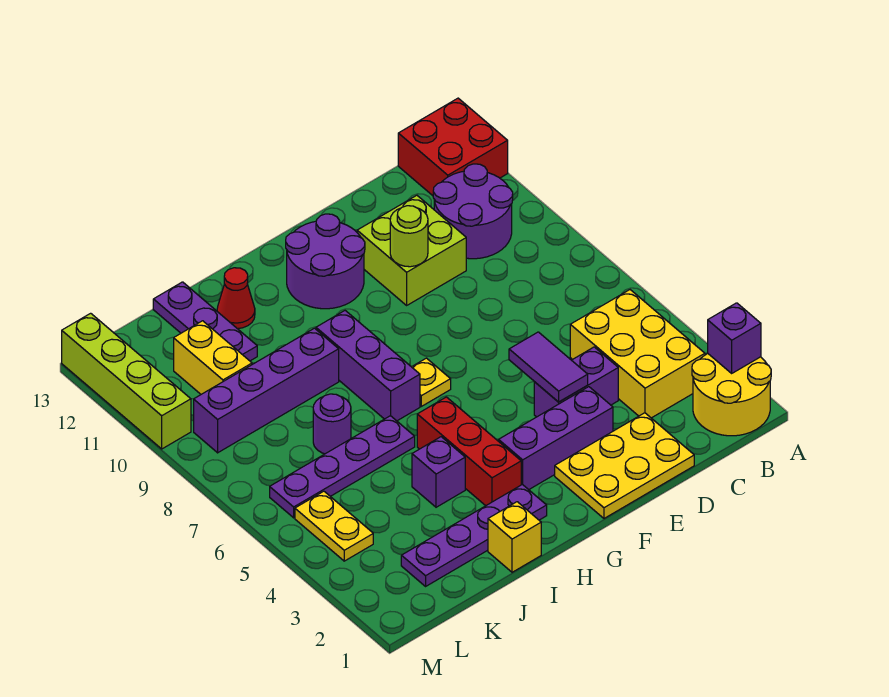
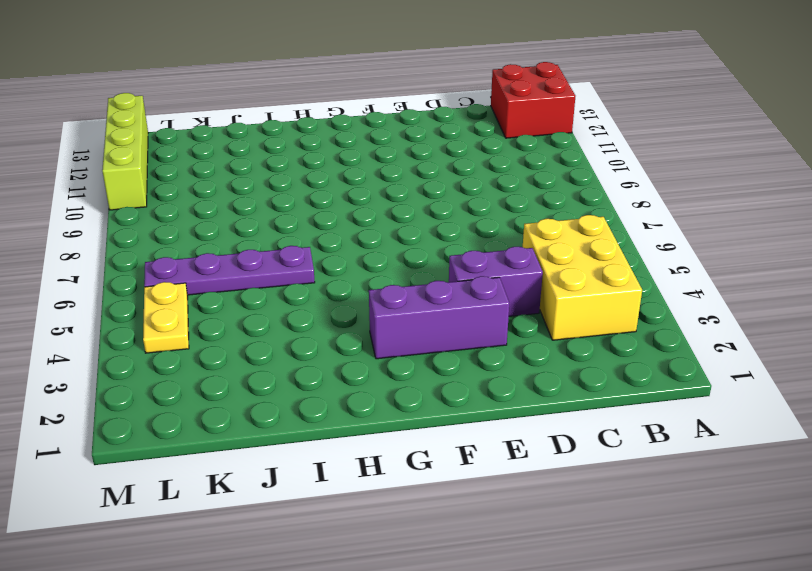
none -> yellow round brick A1:B2 level 1
none -> purple round brick B10:C11 level 1
none -> yellow plate D1:F2 level 1

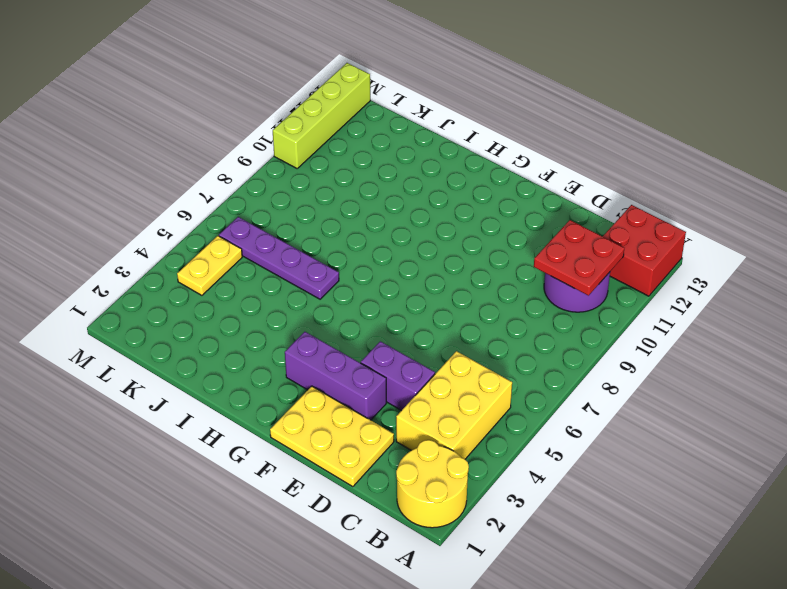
red plate B10:C11 level 2 -> none
none -> lime brick D10:E11 level 1
none -> purple round brick F11:G12 level 1
none -> yellow plate G7 level 1

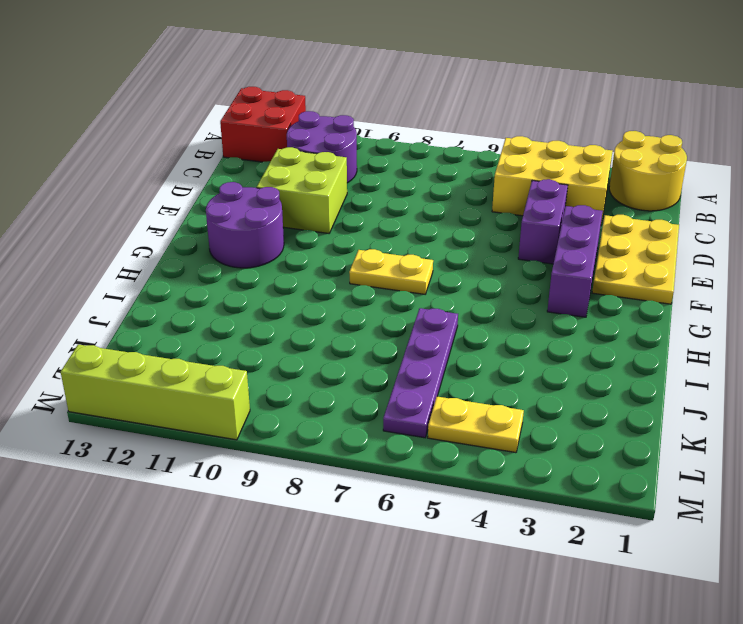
yellow plate G7:G8 level 1 -> yellow plate G7 level 1
none -> purple plate H2:K2 level 1
none -> red brick H3:H5 level 1
none -> purple brick H7:H9 level 1

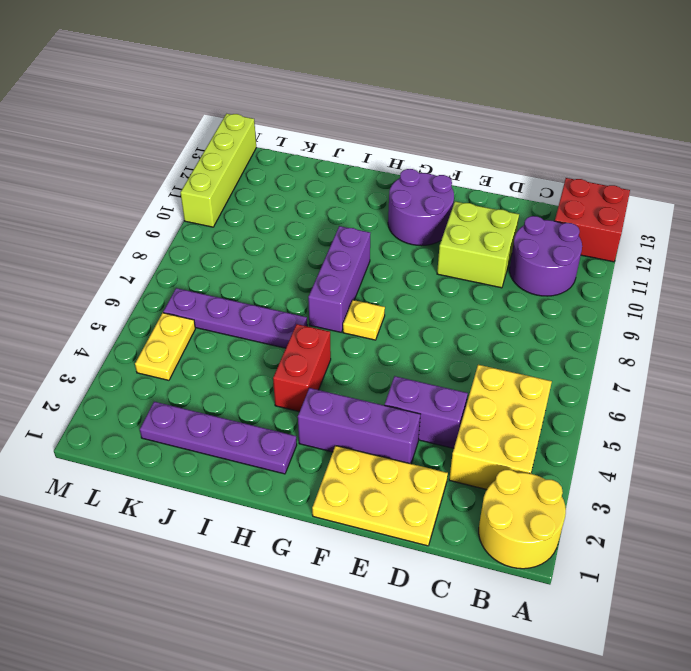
red brick H4:H5 level 1 -> red brick H3:H5 level 1
none -> yellow brick I1 level 1
none -> purple brick I4 level 1
none -> purple brick I9:L9 level 1

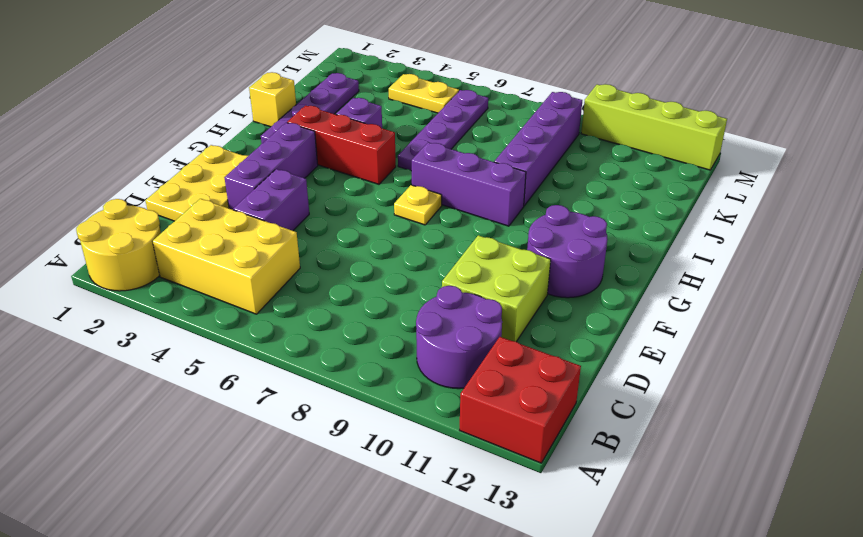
none -> red cone I12 level 1
none -> purple round brick J7 level 1
none -> purple plate J11:J13 level 1

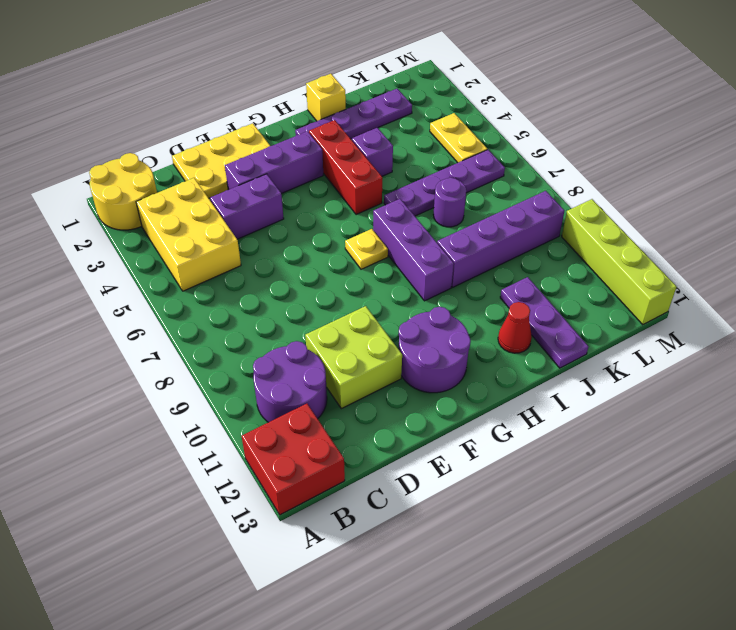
none -> yellow brick K10:K11 level 1
none -> purple brick A2 level 2
none -> purple tile E4:E5 level 2

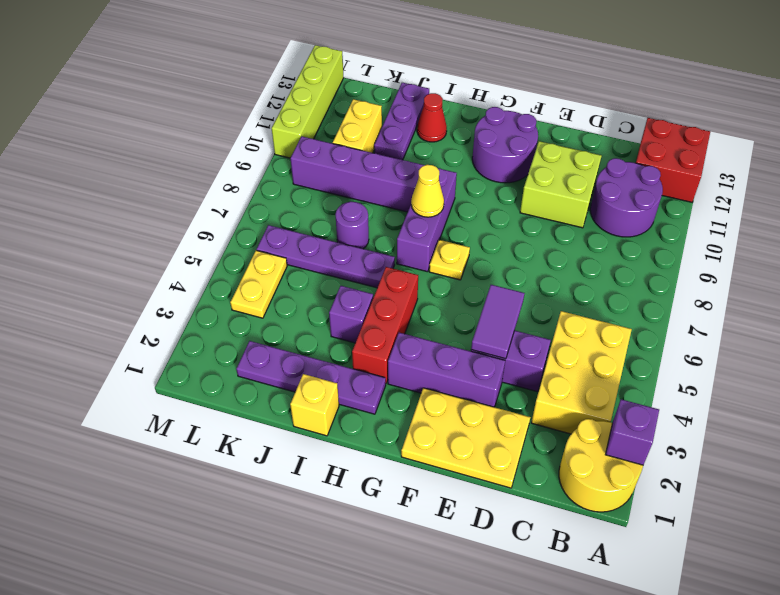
yellow cone H8 level 2 -> none
none -> lime round brick E10 level 2

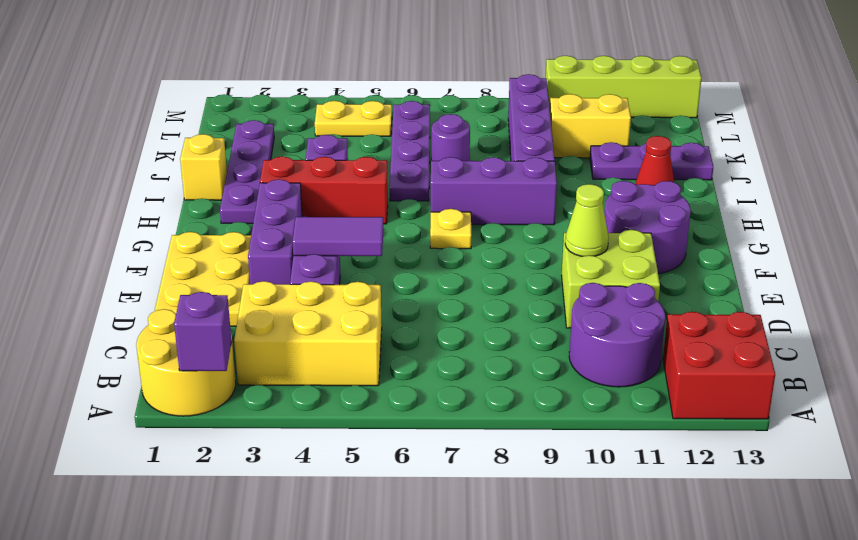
lime cone E10 level 2 -> lime round brick E10 level 2

